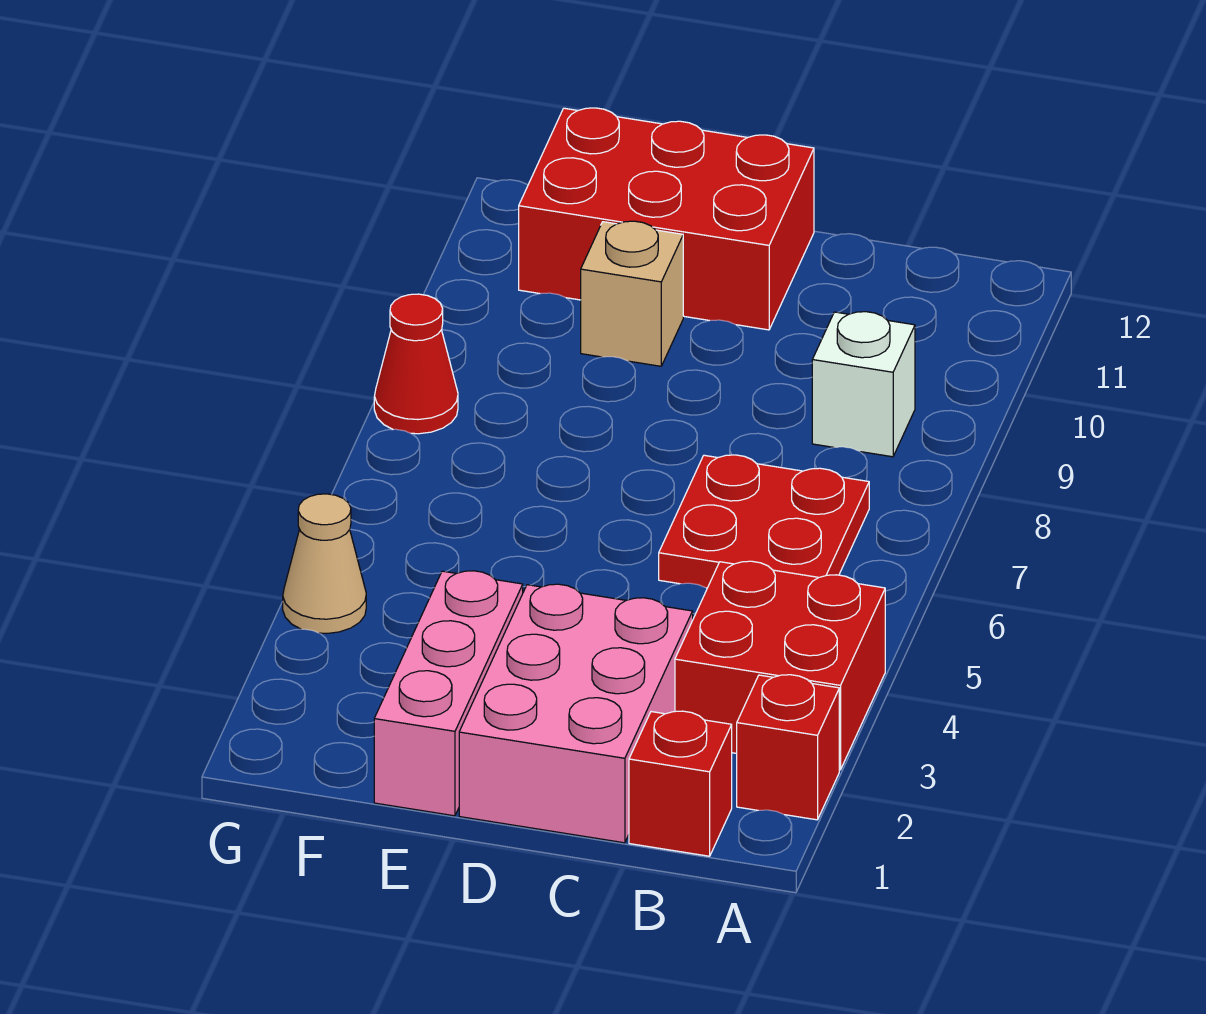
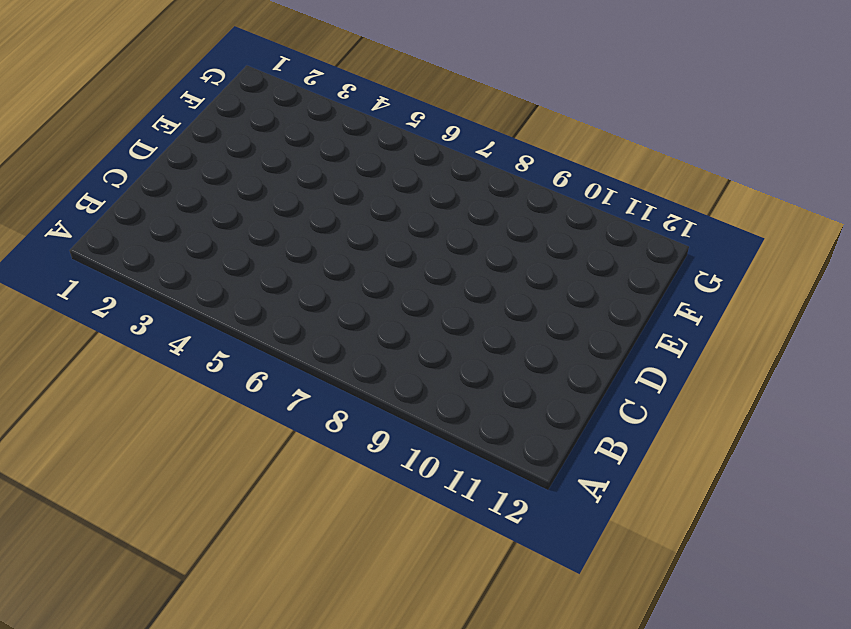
none -> red brick A2 level 1
none -> red brick A3:B4 level 1

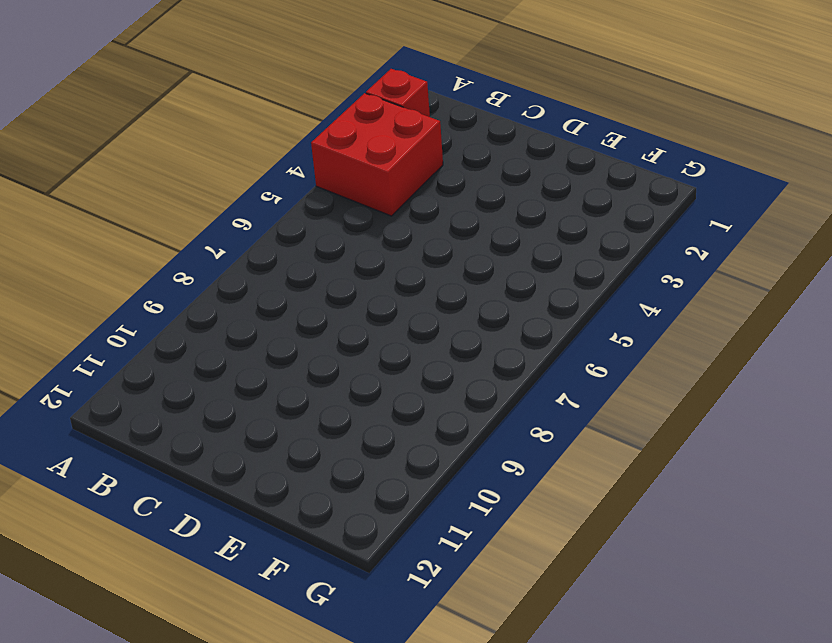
none -> red brick B1 level 1
none -> red plate B6:C7 level 1

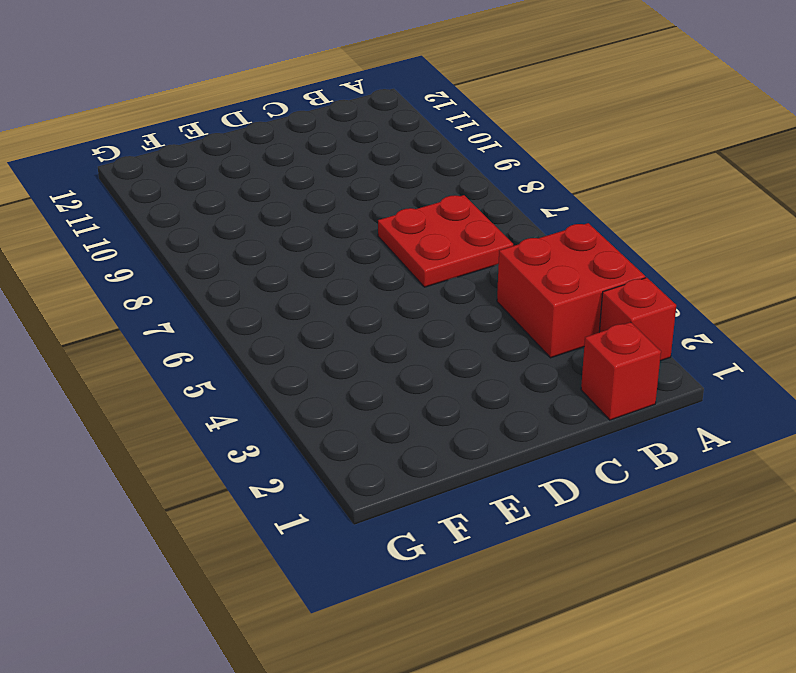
none -> white brick B9 level 1
none -> pink brick C1:D3 level 1

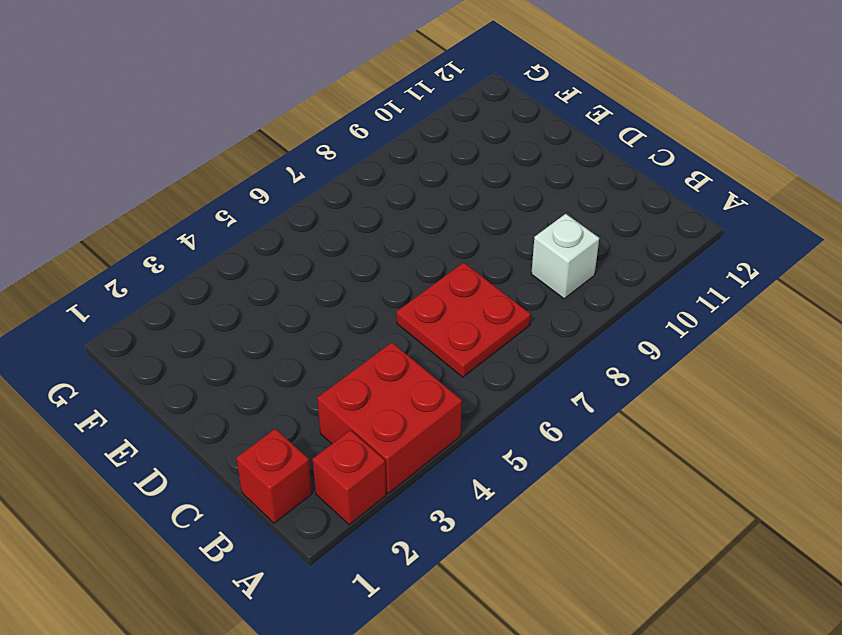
none -> pink brick C1:D3 level 1
none -> red brick D11:F12 level 1

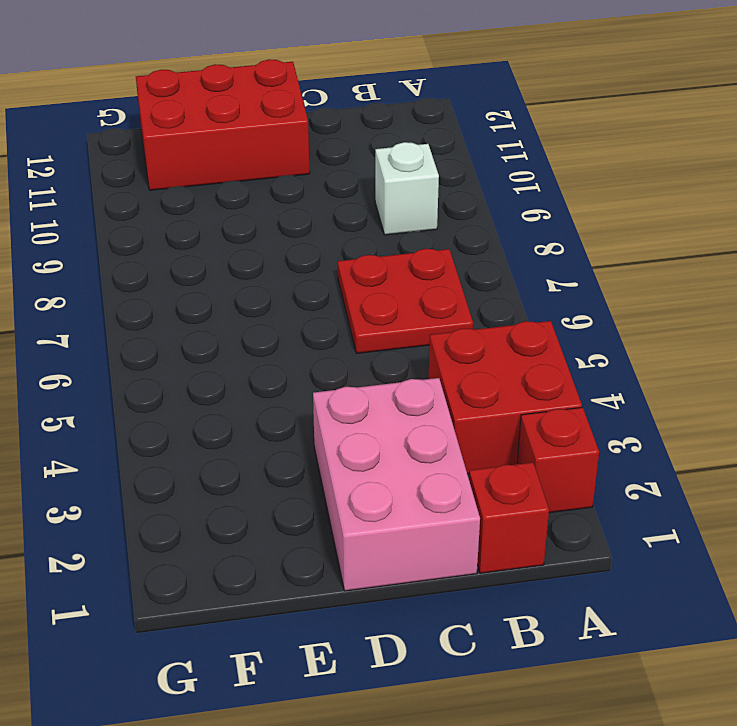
none -> pink brick E1:E3 level 1
none -> tan brick E10 level 1

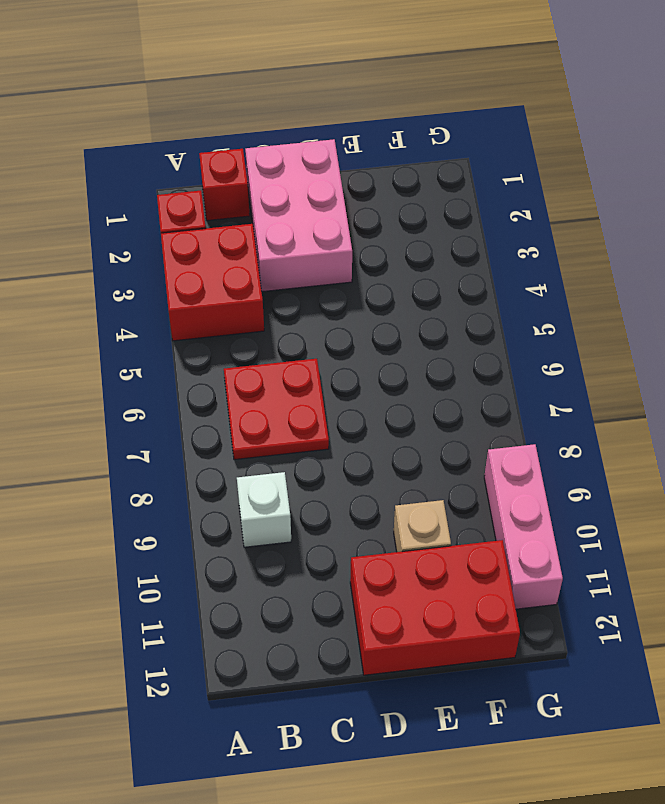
pink brick G9:G11 level 1 -> pink brick E1:E3 level 1
none -> tan cone G4 level 1
none -> red cone G8 level 1

